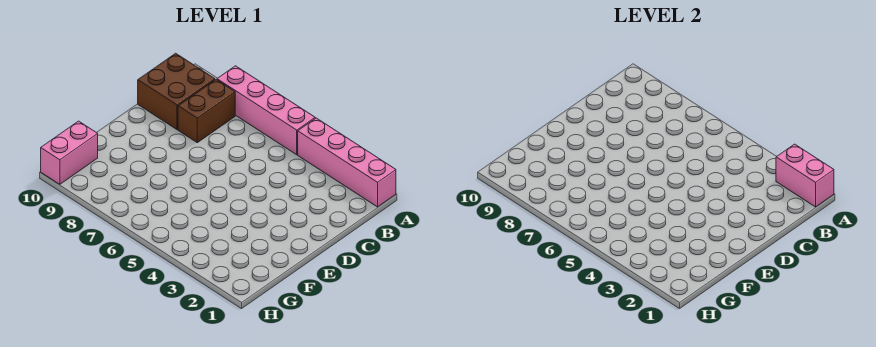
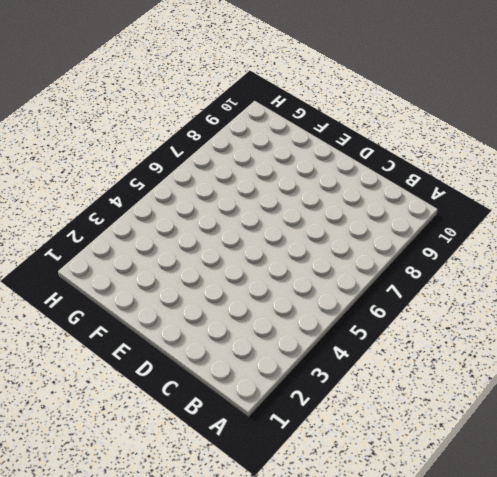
none -> pink brick A1:A4 level 1
none -> pink brick A5:A8 level 1

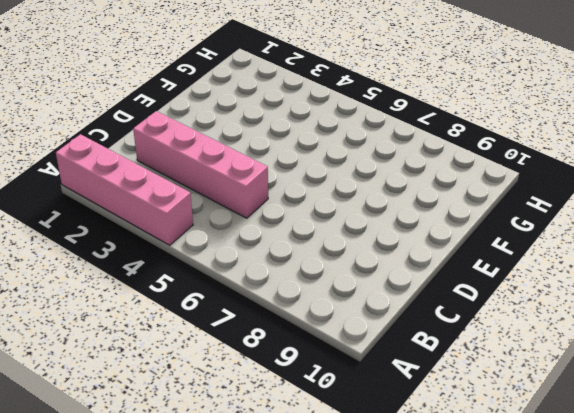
pink brick C2:C5 level 1 -> pink brick A5:A8 level 1
none -> brown brick B8:C8 level 1
none -> brown brick B9:C10 level 1

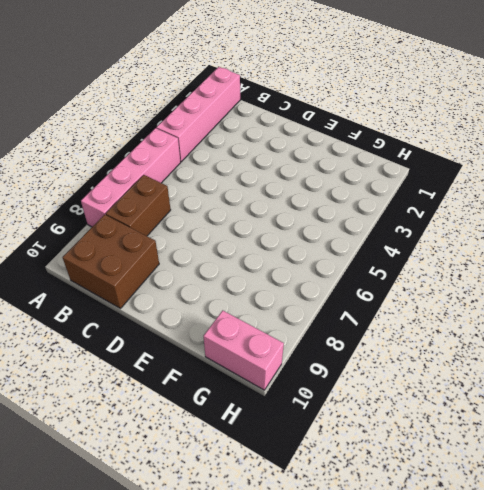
brown brick B7:B8 level 1 -> brown brick B8:C8 level 1
none -> pink brick A1:A2 level 2

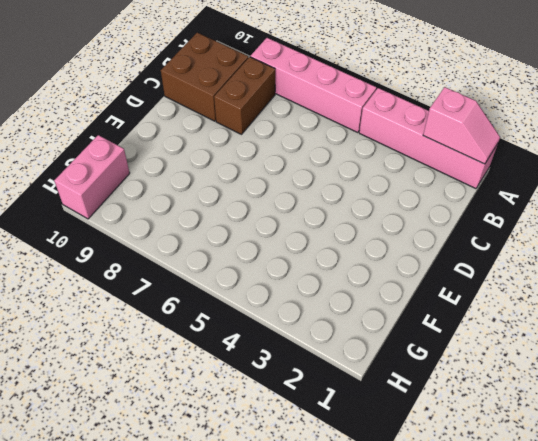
pink slope A1:A2 level 2 top 2 -> pink brick A1:A2 level 2

